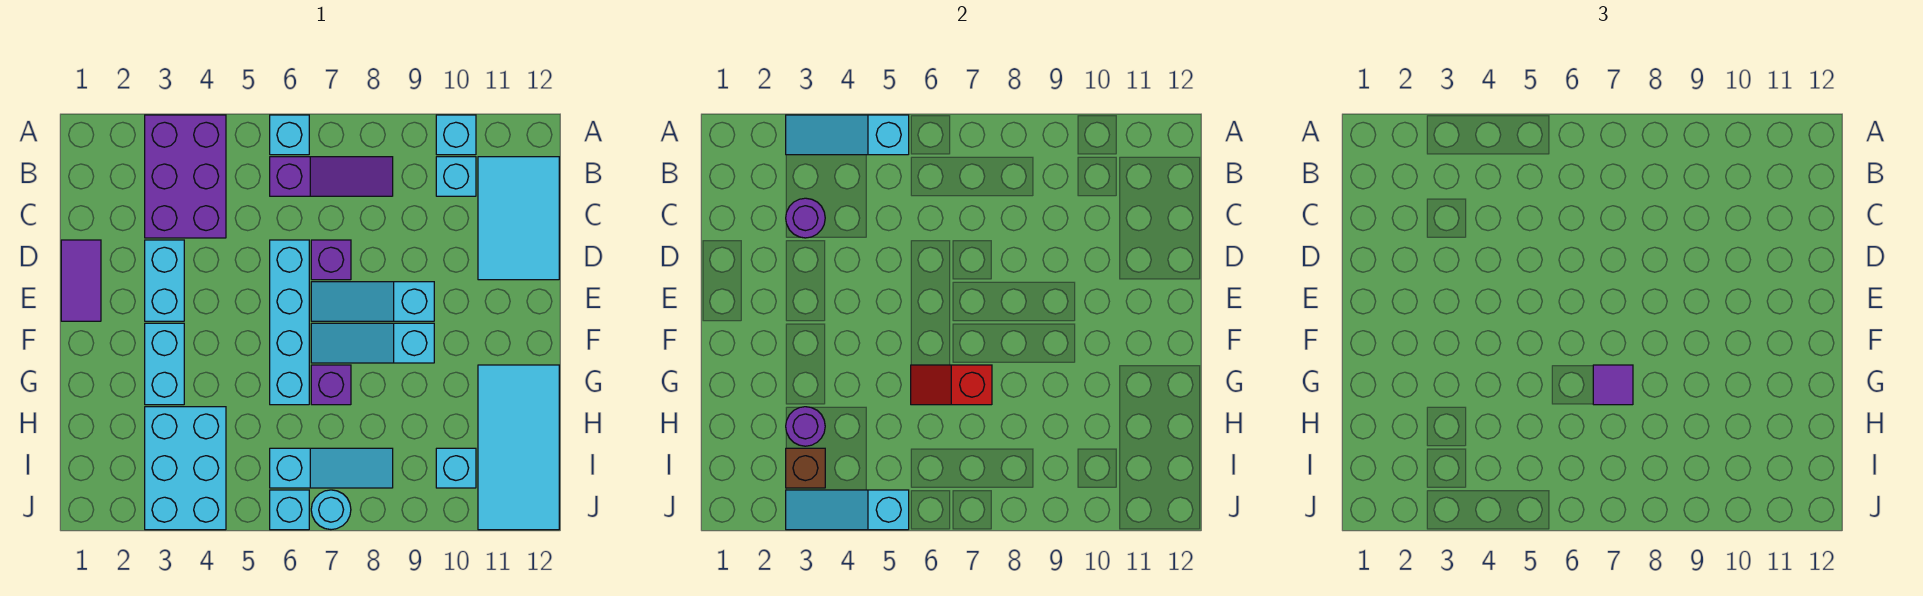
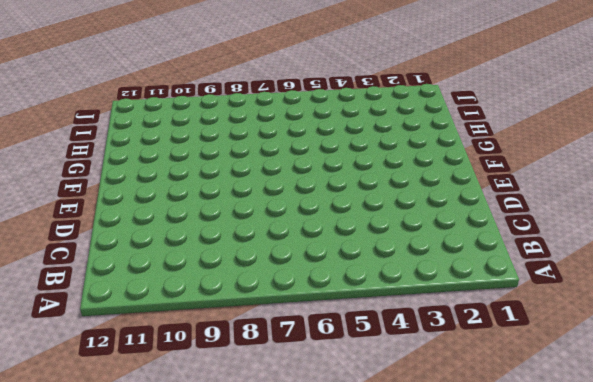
none -> purple brick A3:C4 level 1
none -> cyan brick A6 level 1
none -> cyan brick A10 level 1

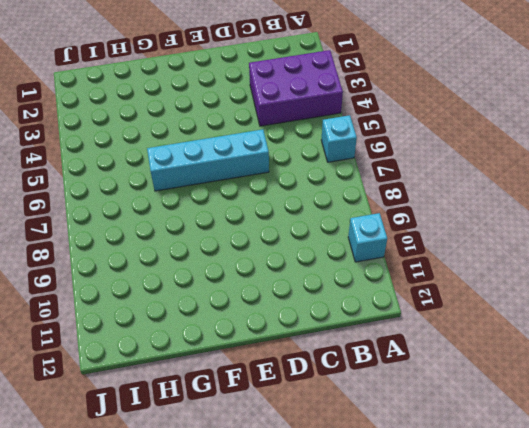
none -> purple slope B6:B8 level 1 top 6
none -> cyan brick B10 level 1
none -> cyan tile B11:D12 level 1

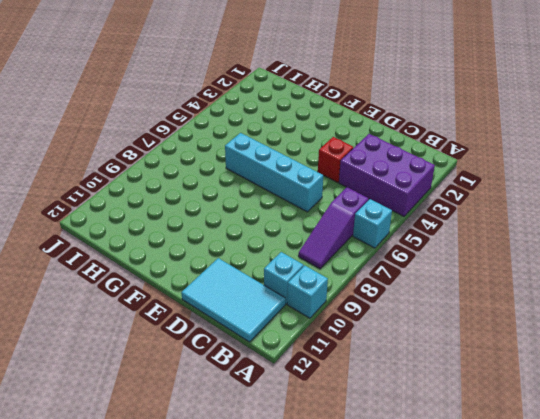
red brick D4 level 1 -> none
none -> purple tile D1:E1 level 1
none -> cyan brick D3:E3 level 1
none -> purple brick D7 level 1

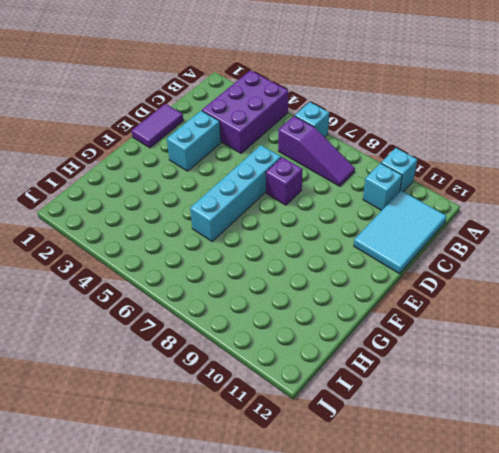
none -> cyan slope E7:E9 level 1 top 9
none -> cyan brick F3:G3 level 1
none -> cyan slope F7:F9 level 1 top 9

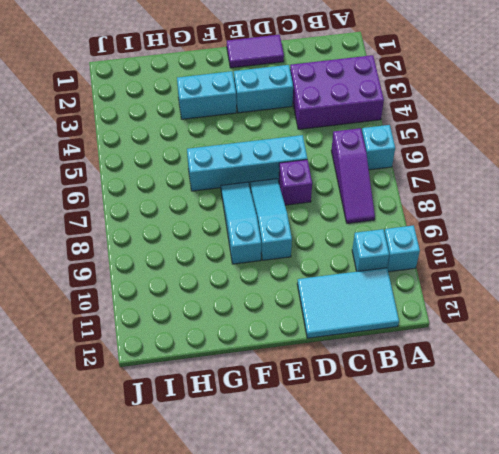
none -> purple brick G7 level 1
none -> cyan tile G11:J12 level 1
none -> cyan brick H3:J4 level 1

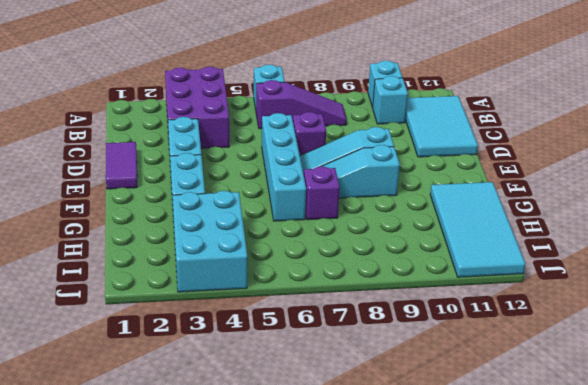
none -> cyan slope I6:I8 level 1 top 6
none -> cyan brick I10 level 1
none -> cyan brick J6 level 1

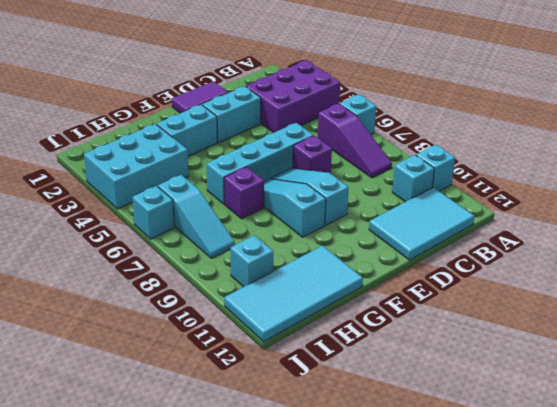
none -> cyan round brick J7 level 1
none -> cyan slope A3:A5 level 2 top 5
none -> purple round brick C3 level 2

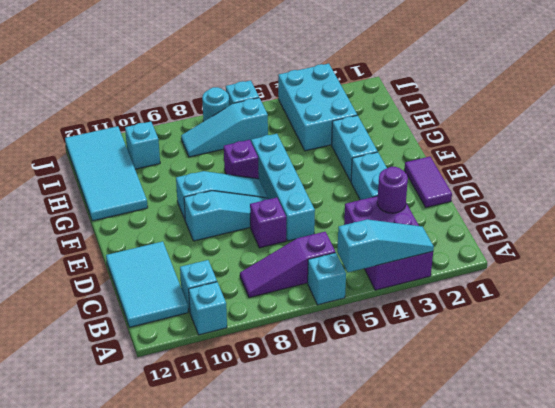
none -> red slope G6:G7 level 2 top 7
none -> purple round brick H3 level 2
none -> brown brick I3 level 2

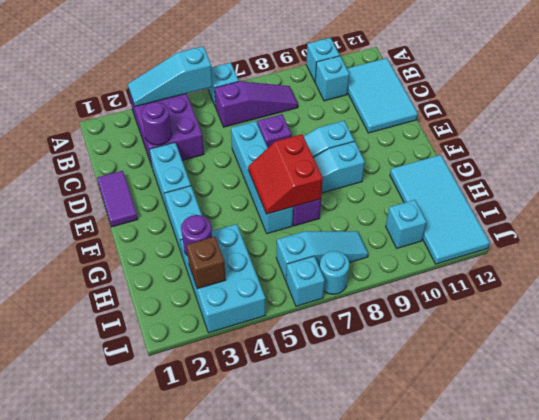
red slope F6:G7 level 2 top 7 -> red slope G6:G7 level 2 top 7
none -> cyan slope J3:J5 level 2 top 5
none -> purple tile G7 level 3

